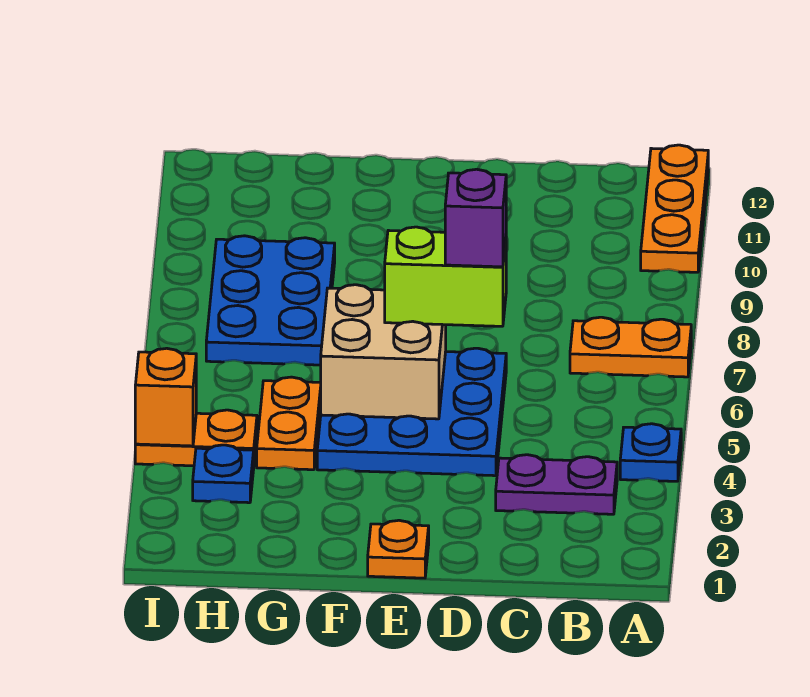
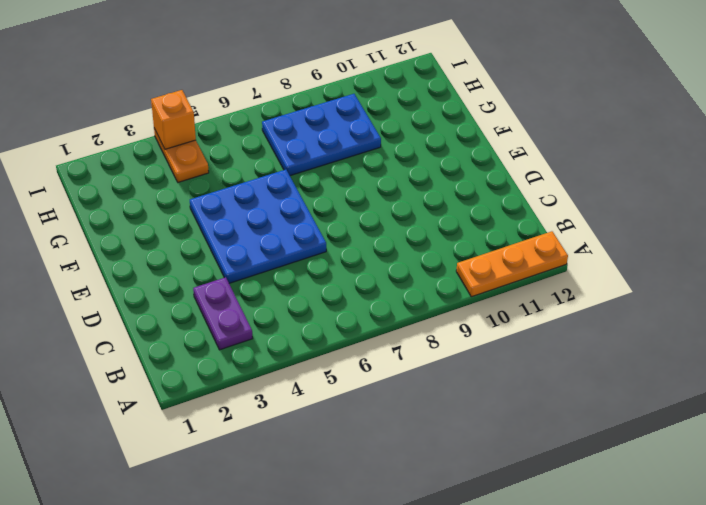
none -> blue plate A4 level 1
none -> orange plate A7:B7 level 1
none -> orange plate E1 level 1

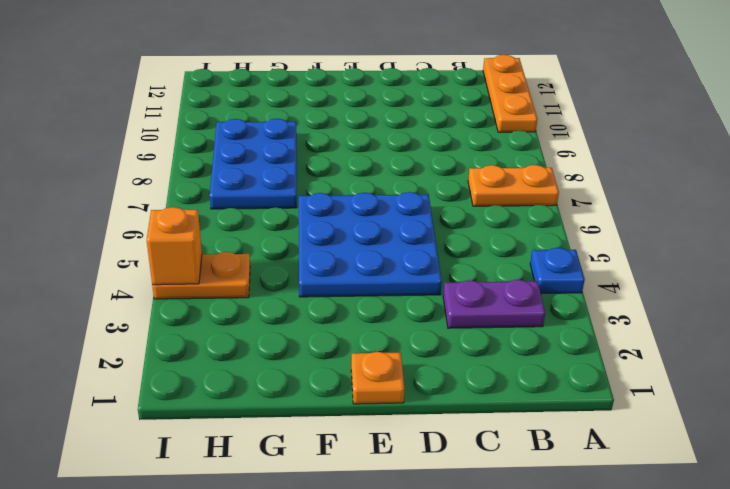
none -> orange plate G4:G5 level 1
none -> blue plate H3 level 1
none -> tan brick E5:F6 level 2

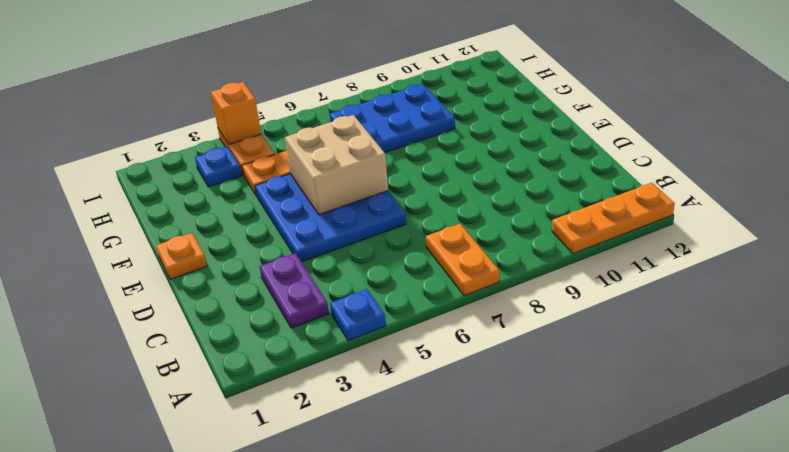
none -> lime brick D6:E6 level 3
none -> purple brick D6 level 4

